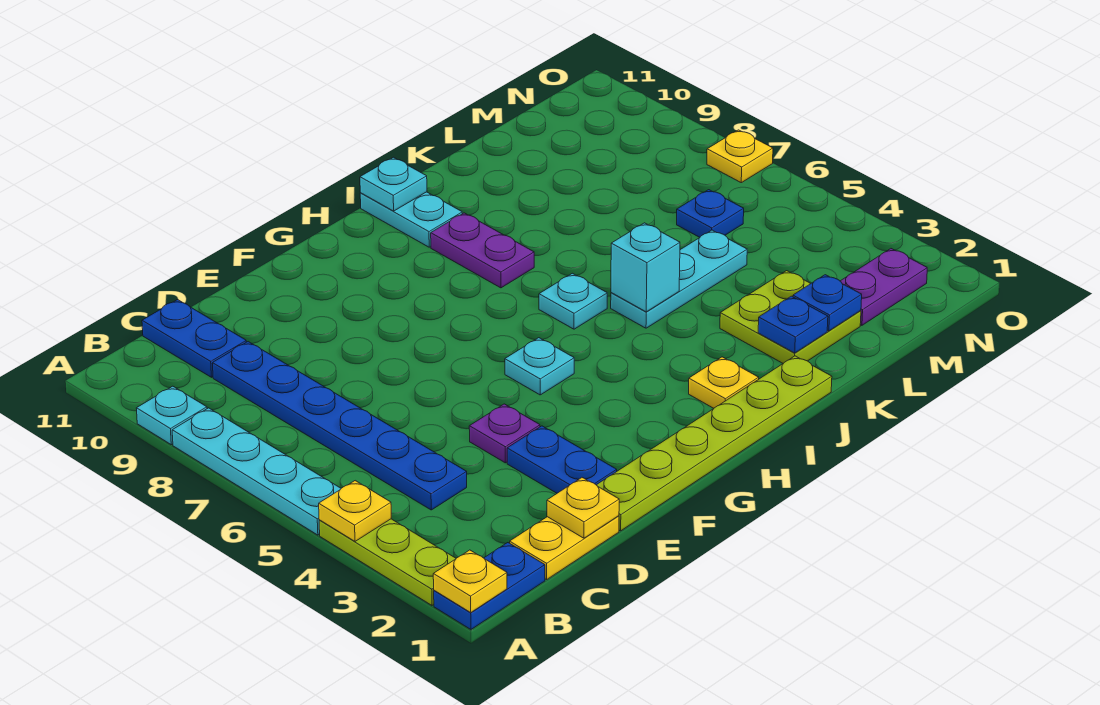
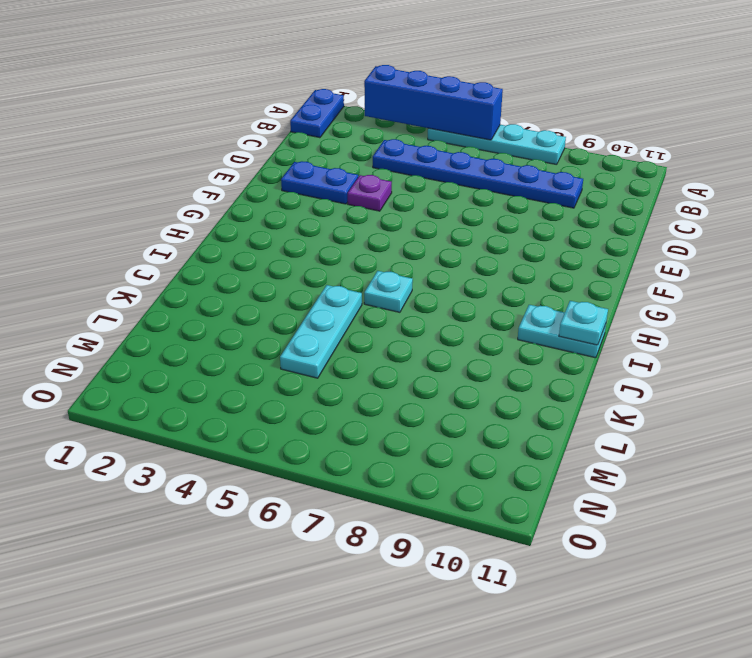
blue brick A3:A6 level 2 -> yellow plate A4 level 2
none -> lime plate A2:A4 level 1
none -> cyan plate A9 level 1
none -> yellow plate C1:D1 level 1

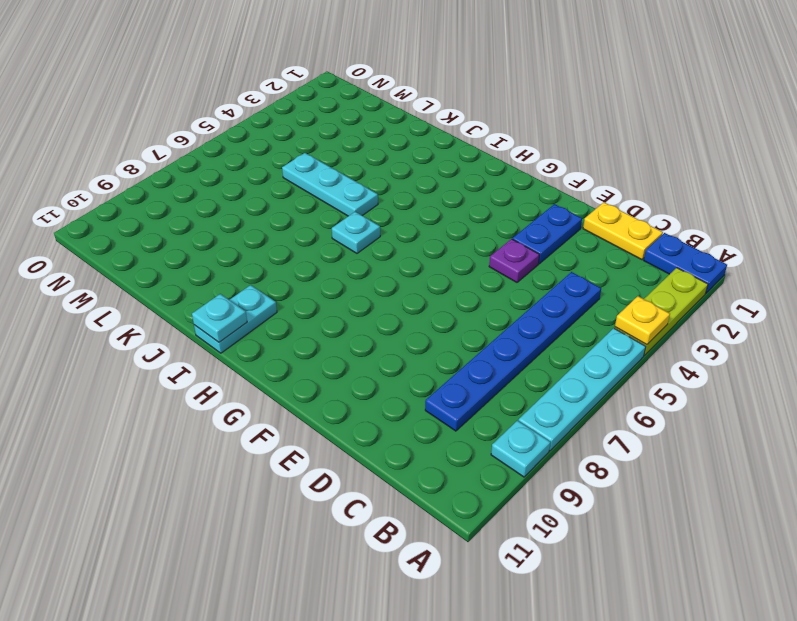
none -> blue plate C10:C11 level 1
none -> lime plate E1:J1 level 1
none -> cyan plate G5 level 1

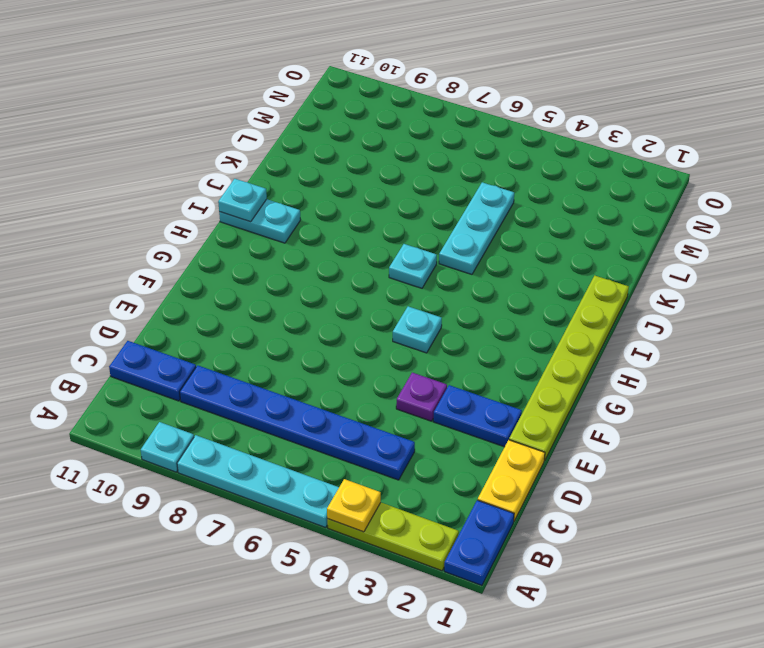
none -> yellow plate I2 level 1
none -> purple plate I8:I9 level 1
none -> lime plate K2:L3 level 1

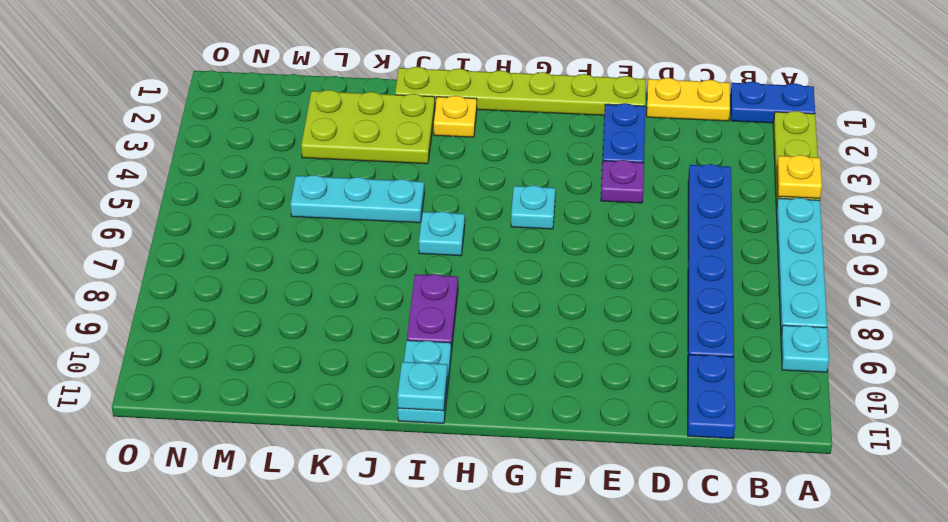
lime plate J2:L3 level 1 -> lime plate K2:L3 level 1
none -> purple plate M2:N2 level 1
none -> blue plate M6 level 1
none -> yellow plate O7 level 1

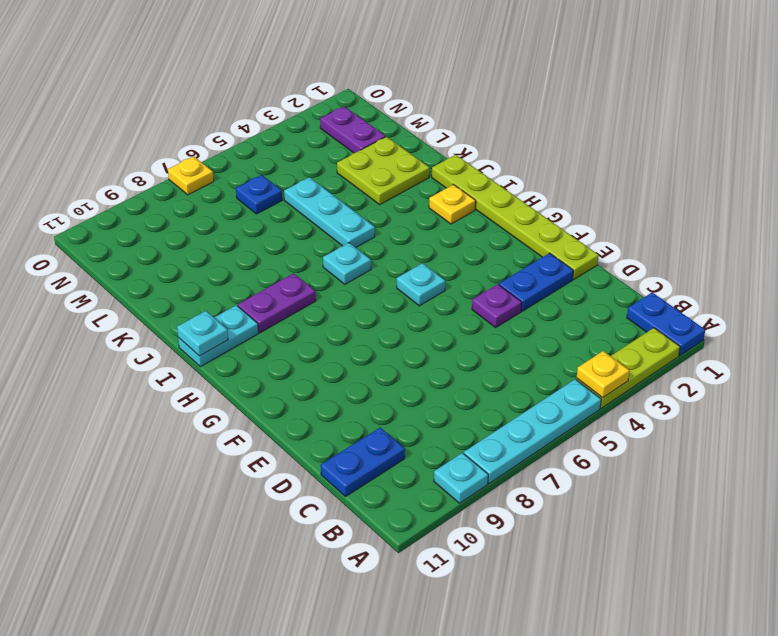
none -> yellow plate C1:D1 level 1
none -> blue plate C4:C9 level 1
none -> yellow plate A1 level 2

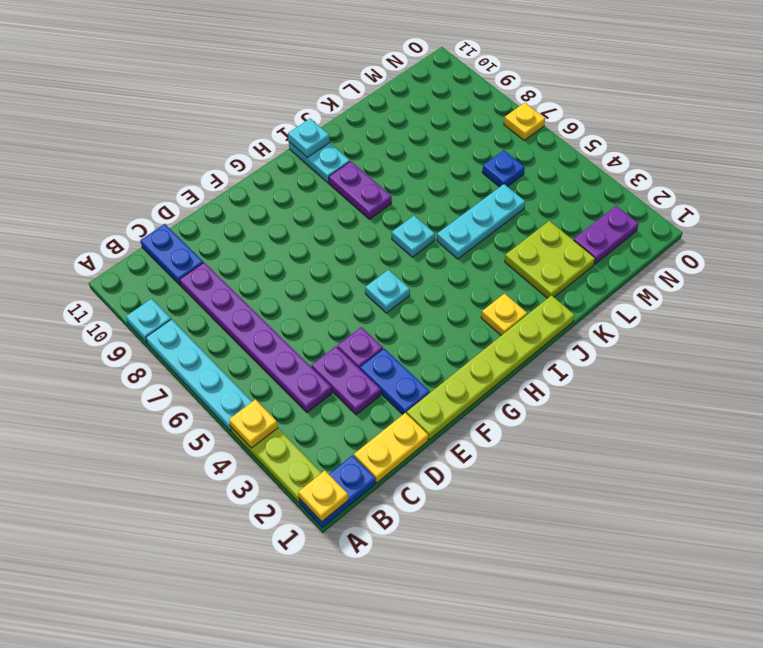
purple plate C4:C9 level 1 -> blue plate C4:C9 level 1
purple plate D3:D4 level 1 -> none
none -> yellow plate D1 level 2
none -> cyan brick J5 level 2
none -> blue plate K2 level 2

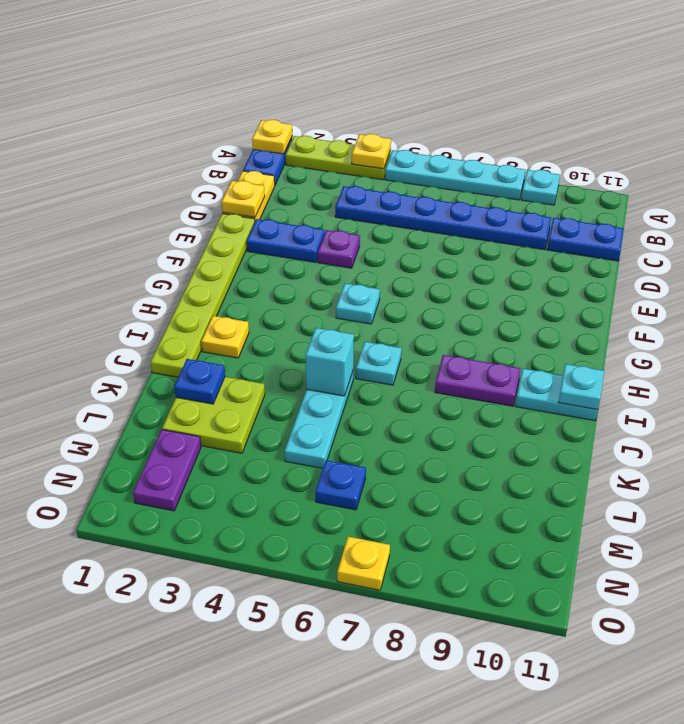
none -> blue plate L2 level 2

